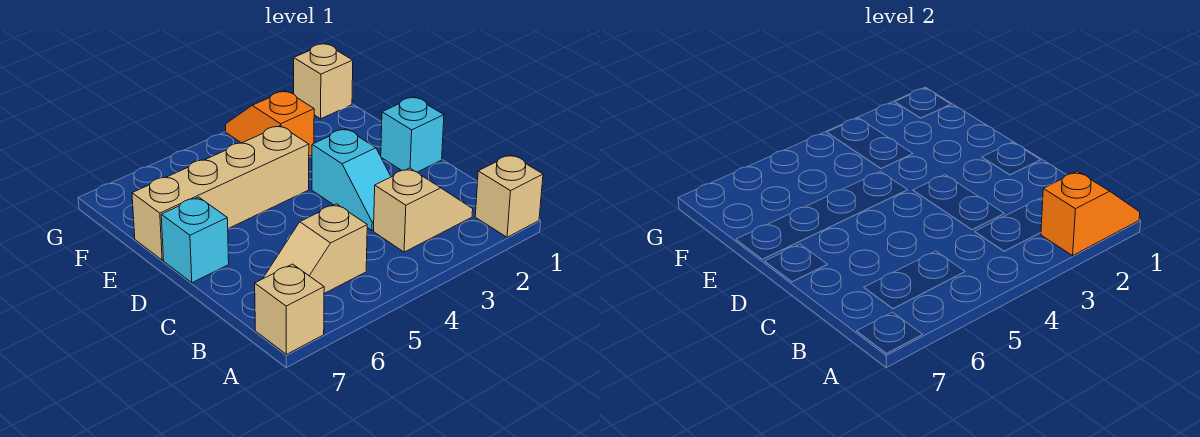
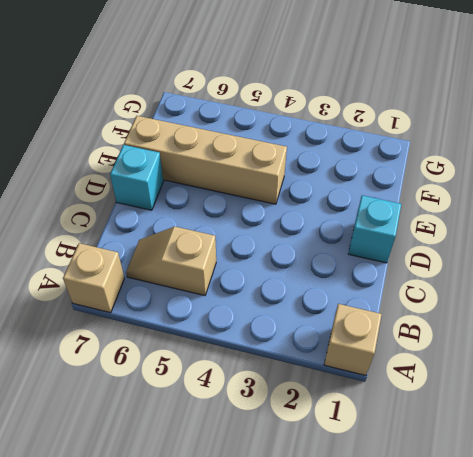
none -> tan slope B2:B3 level 1 top 3
none -> cyan slope C3:D3 level 1 top D

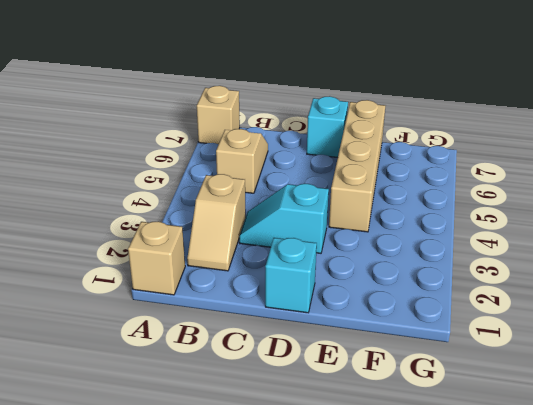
none -> orange slope F3:G3 level 1 top F
none -> tan brick G1 level 1

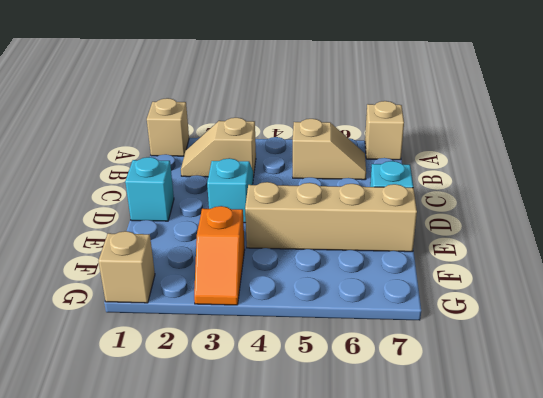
none -> orange slope A1:A2 level 2 top 2

